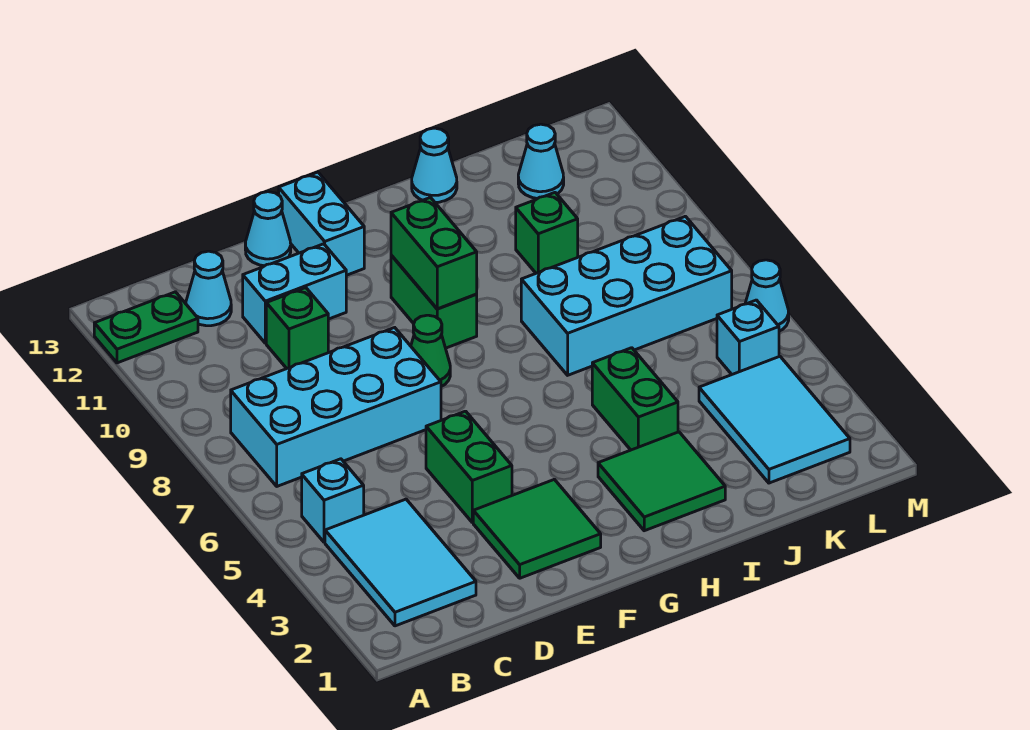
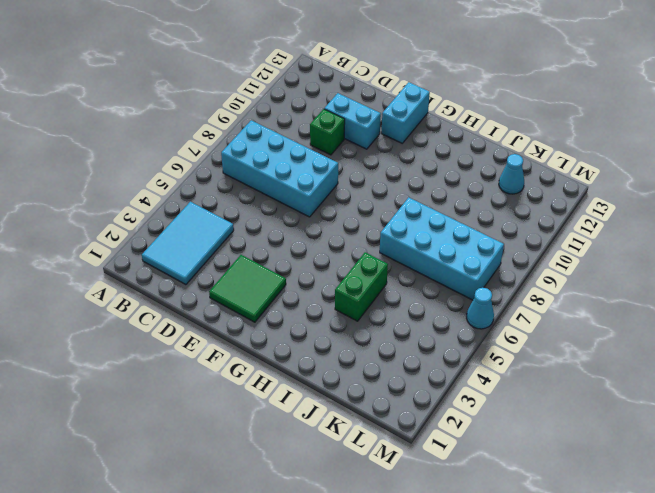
none -> green plate A12:B12 level 1
none -> cyan brick B5 level 1
none -> cyan cone C12 level 1

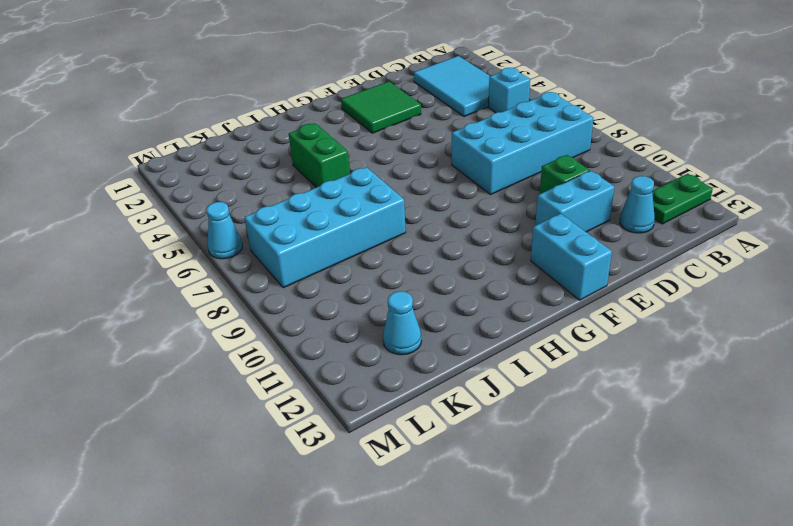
none -> green brick E4:E5 level 1
none -> cyan cone E13 level 1
none -> green cone F8 level 1

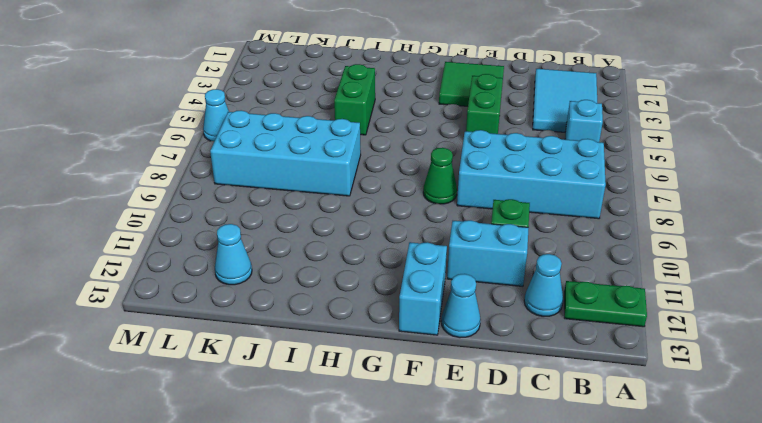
none -> green brick G9:G10 level 1
none -> green tile H2:I3 level 1
none -> cyan cone I13 level 1

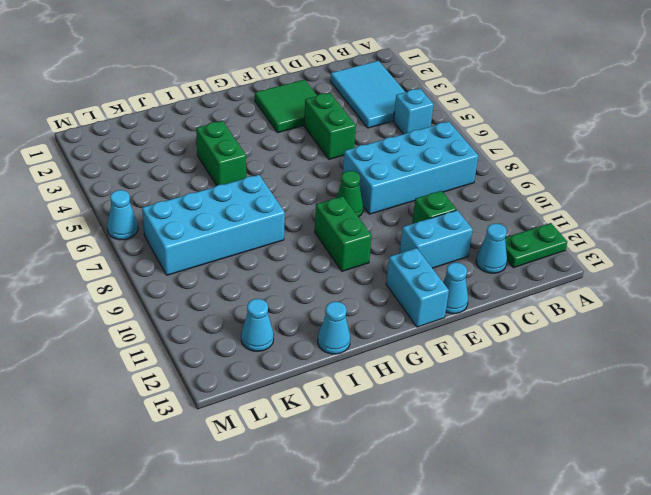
none -> green tile H2:I3 level 1
none -> green brick J10 level 1
none -> cyan tile K2:L4 level 1

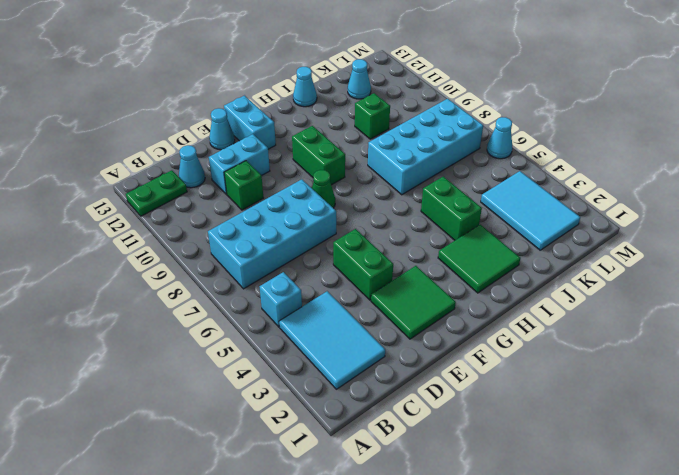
none -> cyan brick L5 level 1
none -> green brick G9:G10 level 2

